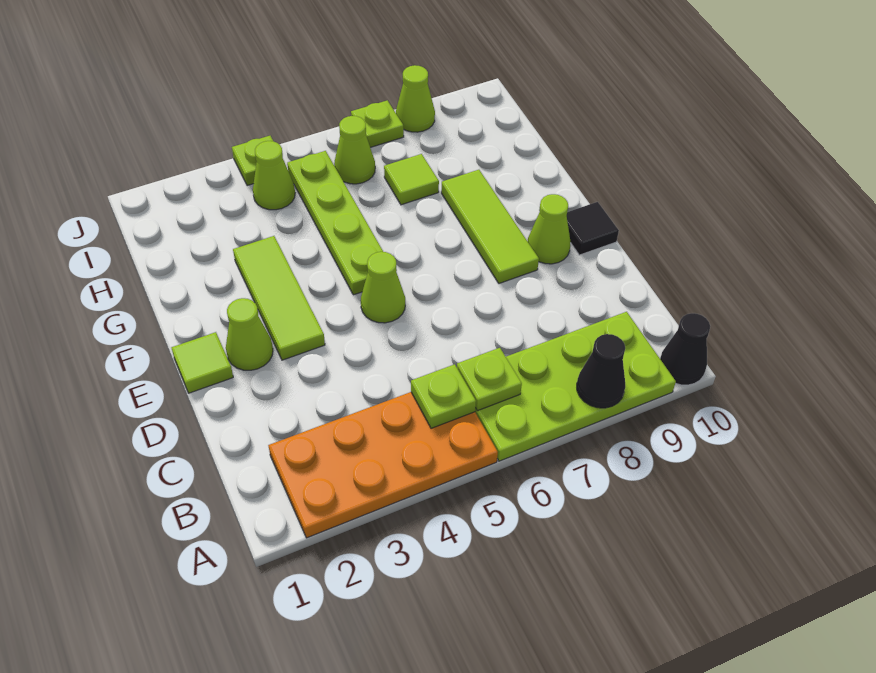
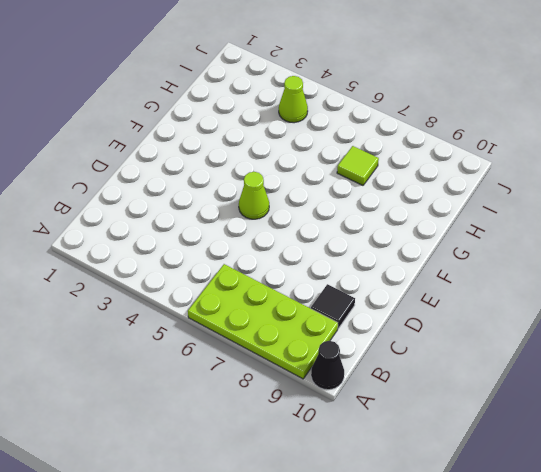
black tile C9 level 1 -> black tile E10 level 1
none -> orange plate A2:B5 level 1
none -> lime tile E1 level 1
none -> lime cone E2 level 1

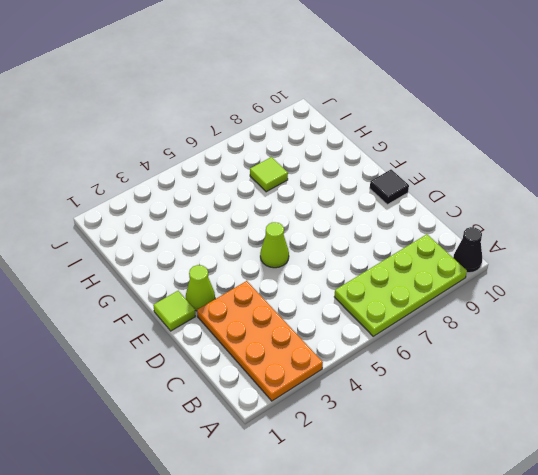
orange plate A2:D3 level 1 -> orange plate A2:B5 level 1
none -> lime tile E3:G3 level 1
none -> lime tile E8:G8 level 1
none -> lime cone E9 level 1

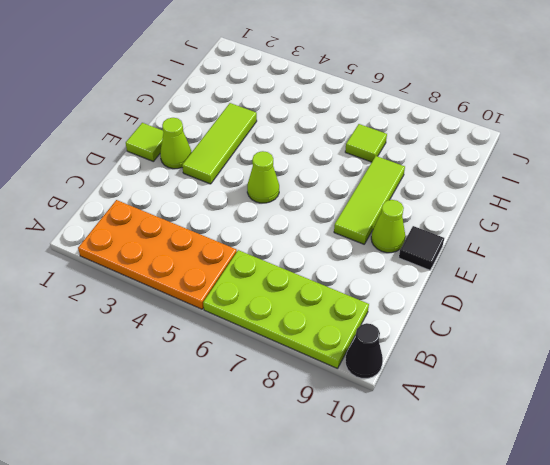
none -> lime plate F5:I5 level 1
none -> lime cone I4 level 1
none -> lime cone I6 level 1

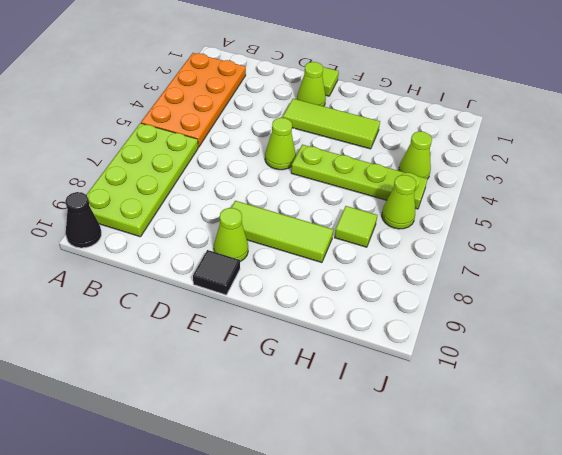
none -> lime plate J4 level 1
none -> lime plate J7 level 1
none -> lime cone J8 level 1

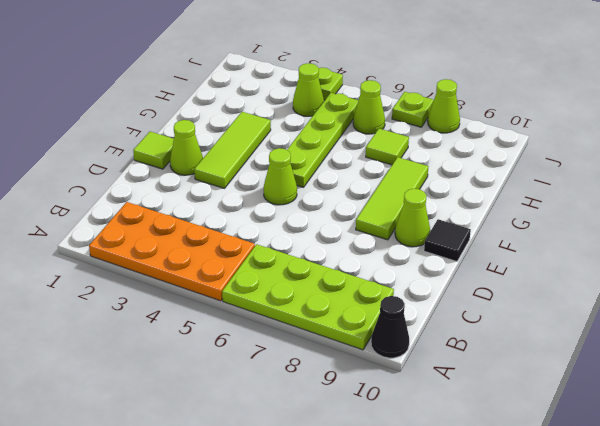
none -> black cone A8 level 2
none -> lime plate B5 level 2
none -> lime plate B6 level 2

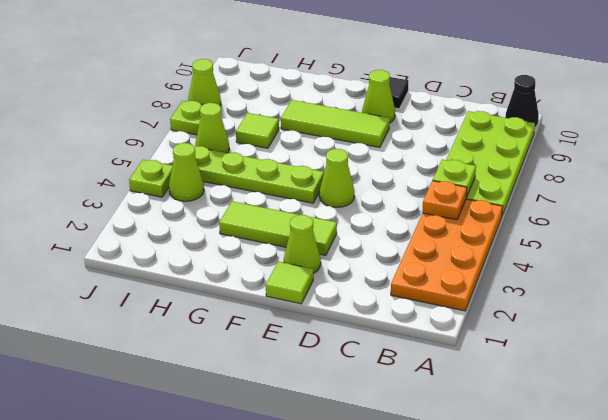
orange plate B5 level 2 -> lime plate B5 level 2
none -> black cone A8 level 2

